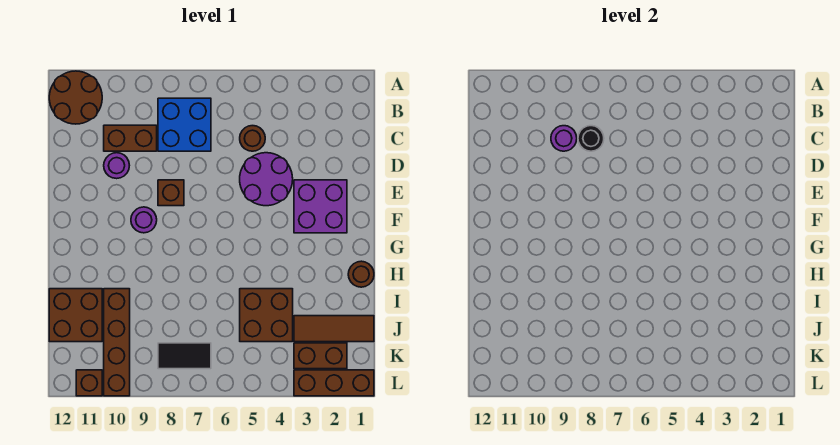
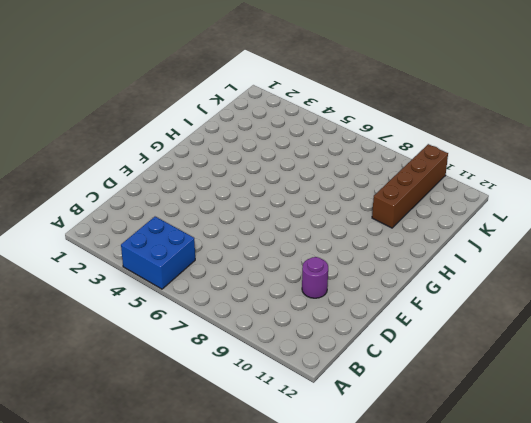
blue brick A4:B5 level 1 -> blue brick B7:C8 level 1
none -> brown round brick A11:B12 level 1
none -> brown round brick C5 level 1
none -> brown brick C9:C10 level 1

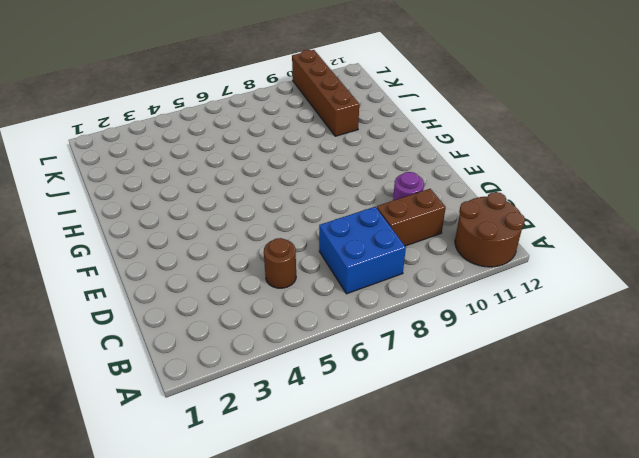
none -> purple round brick D4:E5 level 1
none -> purple brick E2:F3 level 1
none -> brown brick E8 level 1

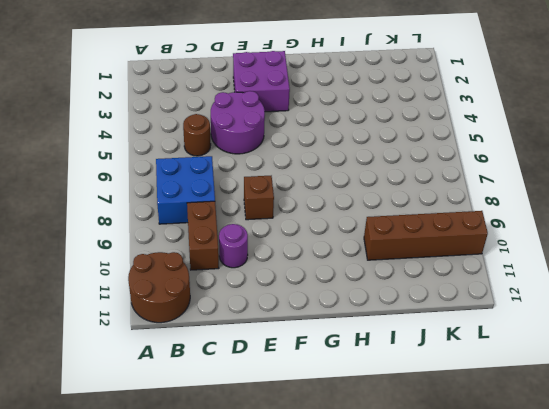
none -> purple round brick F9 level 1
none -> brown round brick H1 level 1
none -> brown brick I4:J5 level 1

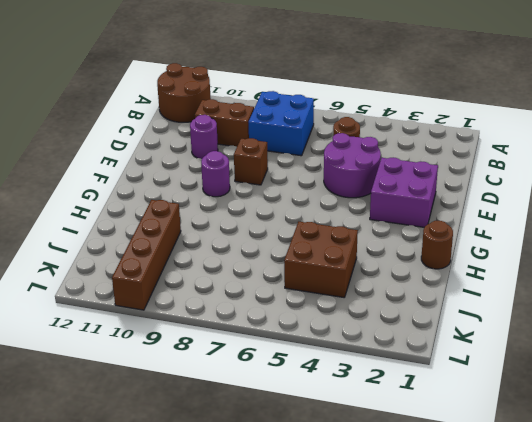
none -> brown brick I11:J12 level 1
none -> brown tile J1:J3 level 1
none -> brown brick K2:K3 level 1

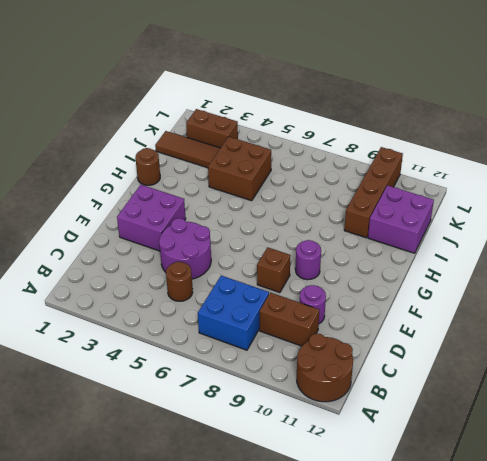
purple brick I11:J12 level 1 -> brown brick I11:J12 level 1
none -> black tile K7:K8 level 1
none -> brown brick L1:L3 level 1
none -> brown brick L11 level 1

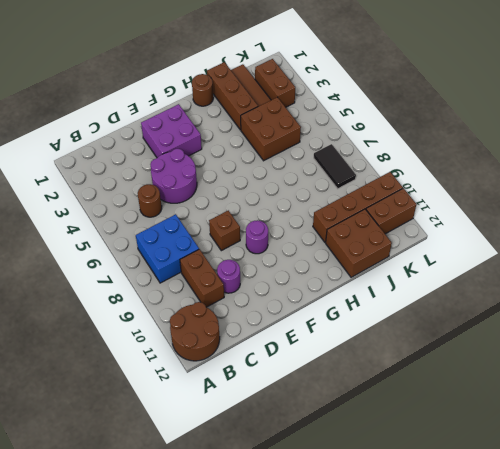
brown brick I1:I3 level 1 -> brown brick L1:L3 level 1
brown brick K11:L11 level 1 -> brown brick L11 level 1
none -> black round brick C8 level 2
none -> purple round brick C9 level 2

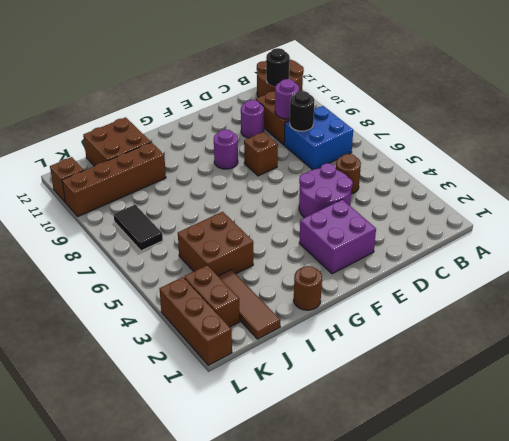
black round brick B11 level 2 -> none

